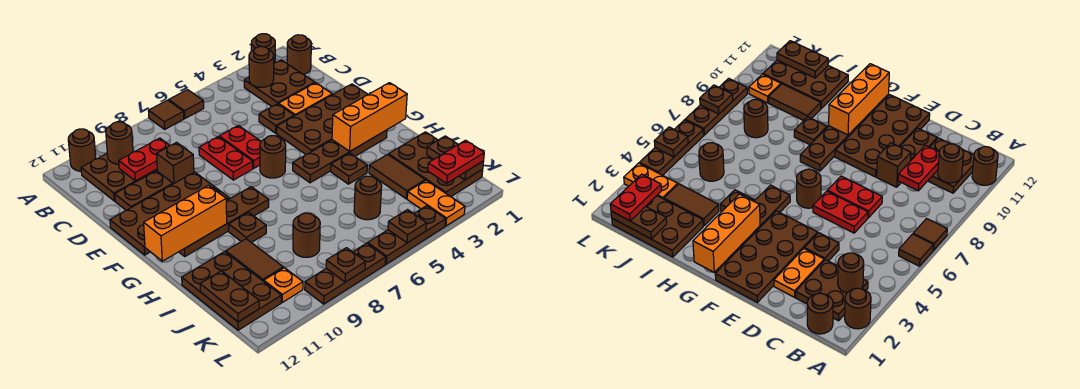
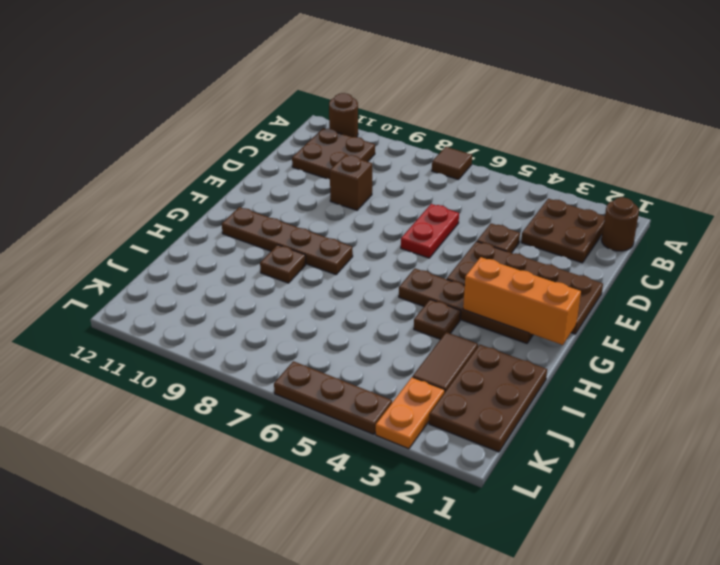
none -> brown round brick A2 level 1
none -> brown tile A6 level 1
none -> orange plate D2:D3 level 1
none -> red plate D7:E7 level 1

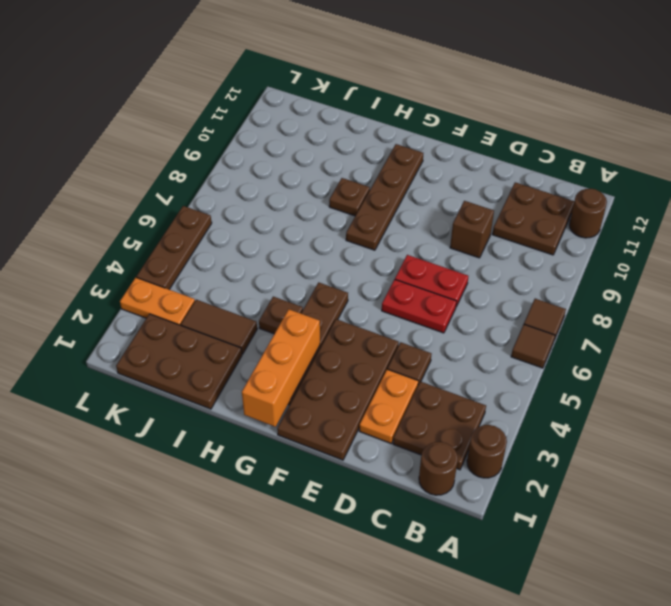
none -> brown plate D10:D11 level 1
none -> brown plate E9:F12 level 1
none -> brown round brick F6 level 1
none -> brown tile I10:J10 level 1

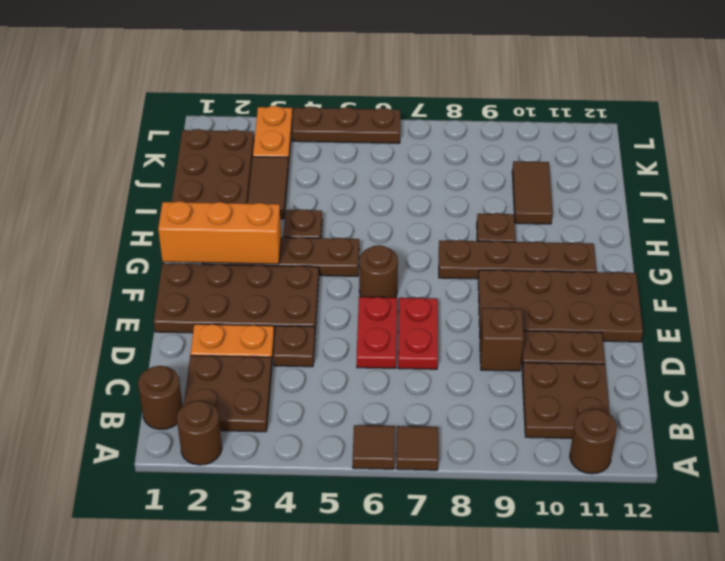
none -> brown plate I11:K12 level 1
none -> brown round brick J5 level 1
none -> brown round brick J8 level 1
none -> orange plate K10 level 1

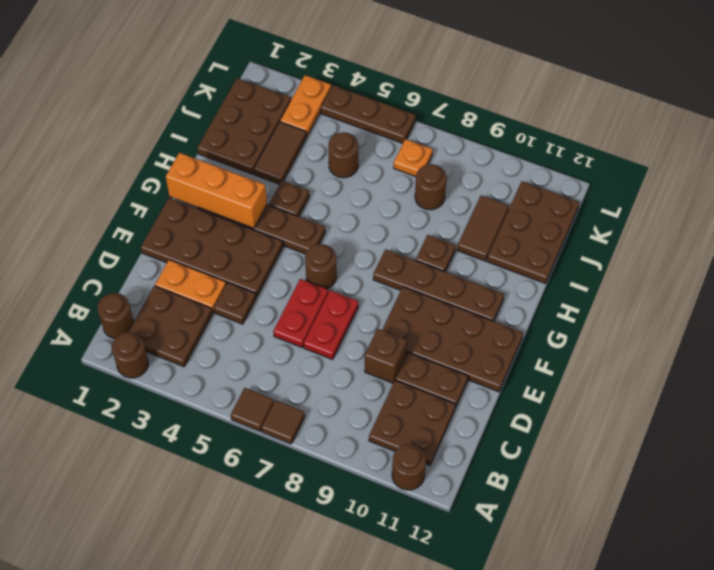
orange plate K7 level 1 -> orange plate K10 level 1
none -> brown plate L7:L9 level 1
none -> brown round brick B3 level 2
none -> brown round brick B10 level 2
none -> red plate C9:C10 level 2

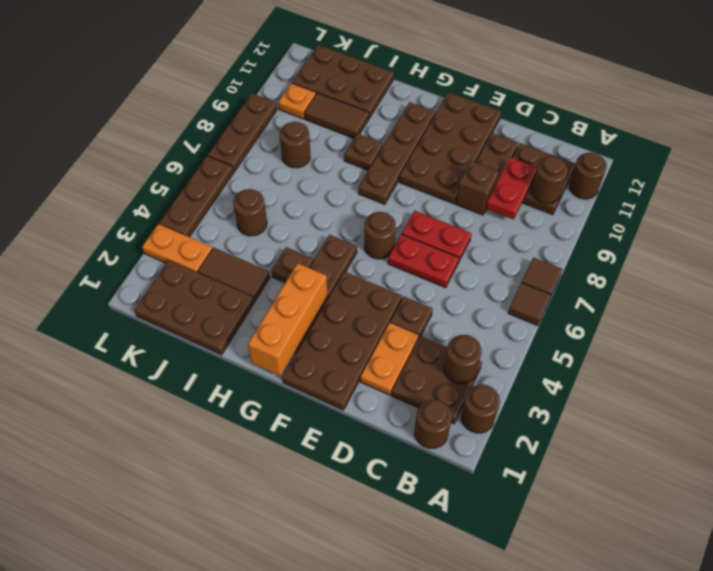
none -> orange brick G10:G12 level 2
none -> brown plate J1:K1 level 2
none -> brown plate J12:K12 level 2
none -> brown plate L5 level 2

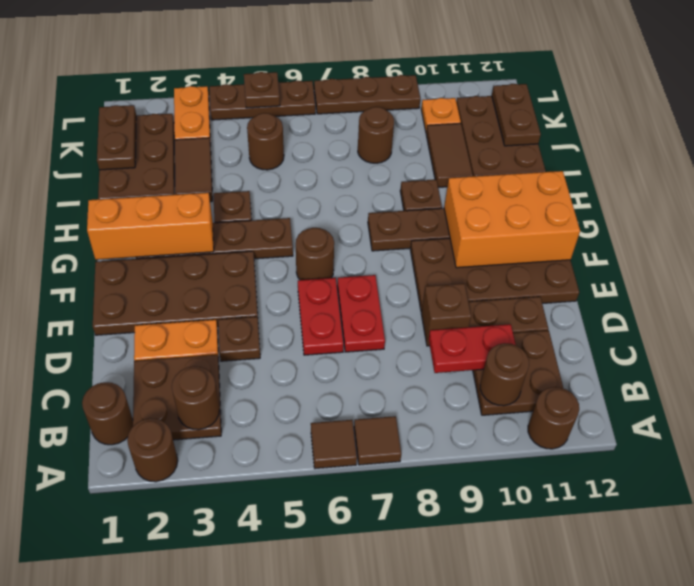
orange brick F10:G12 level 2 -> orange brick G10:G12 level 2
none -> brown plate L8 level 2
none -> red plate K1:K2 level 3

